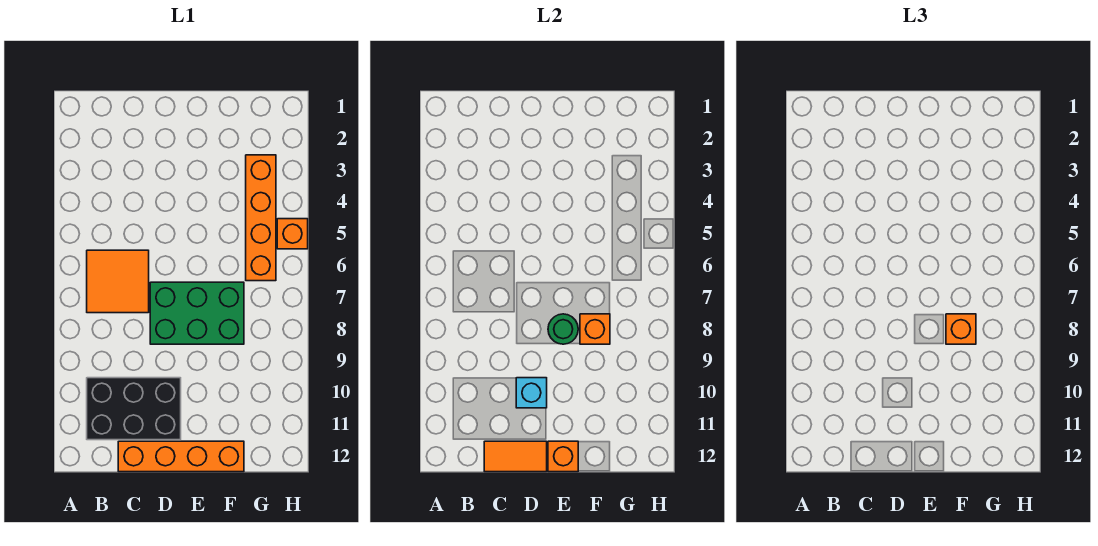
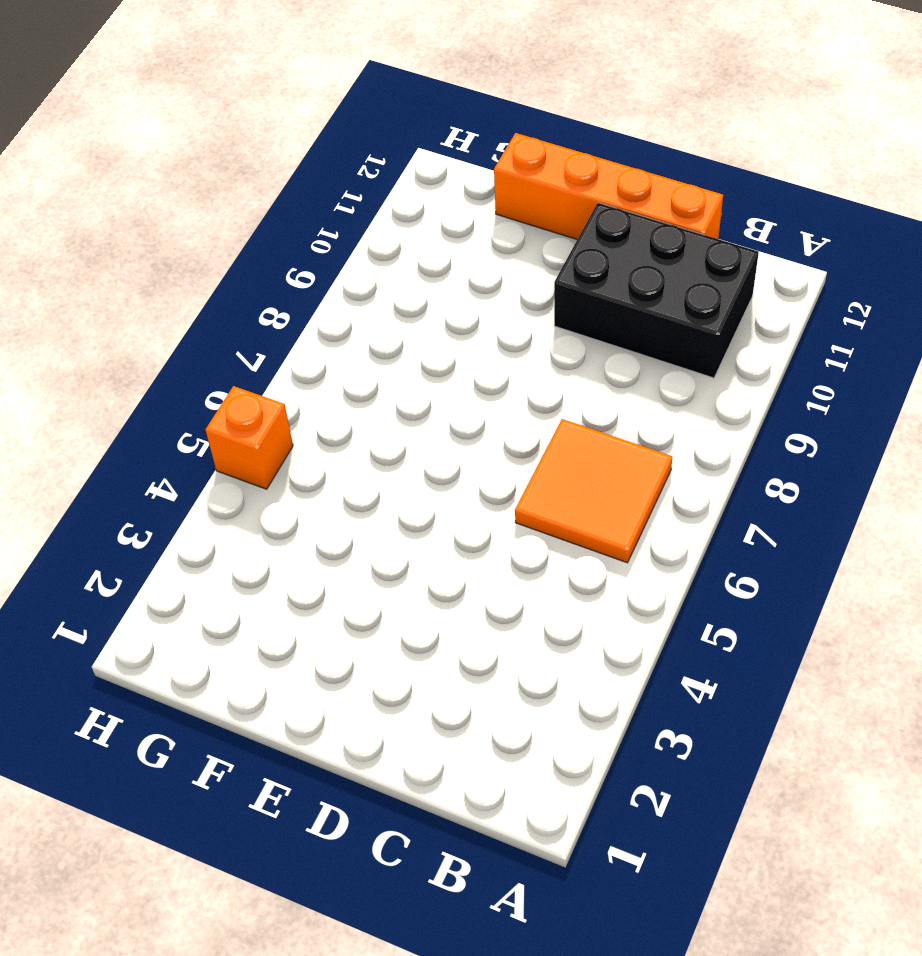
none -> green brick D7:F8 level 1
none -> orange brick G3:G6 level 1
none -> orange tile C12:D12 level 2

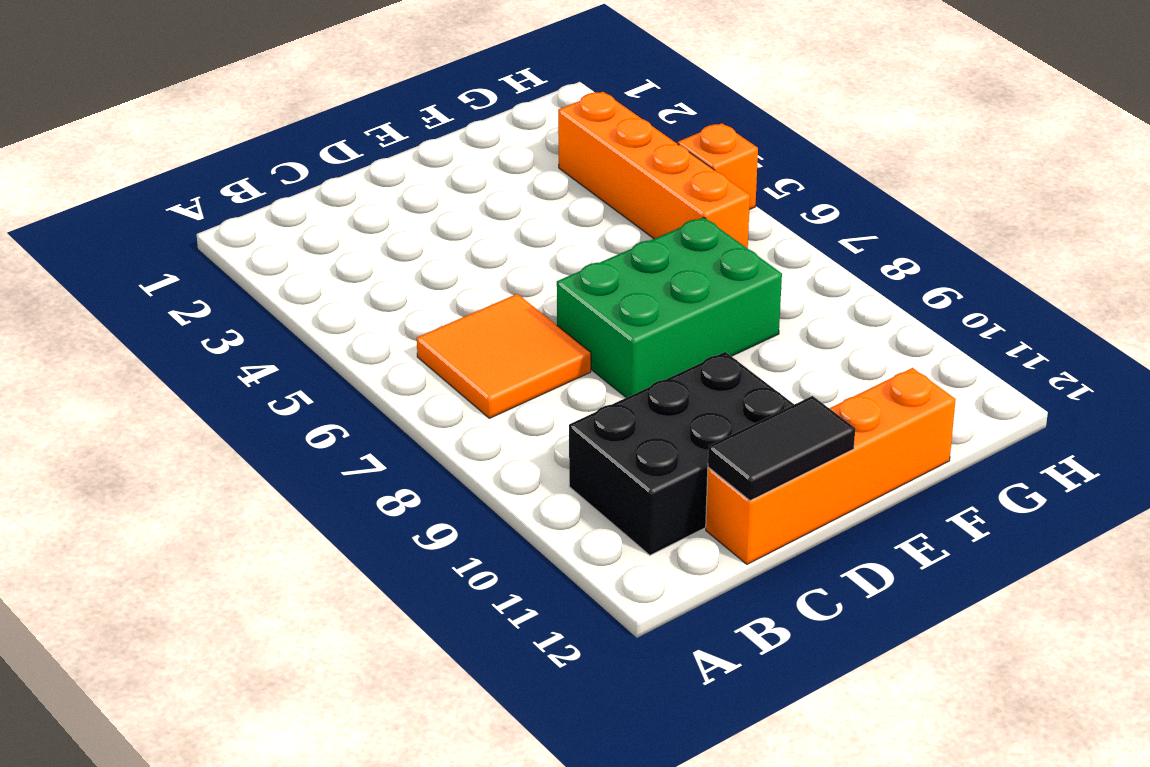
black tile C12:D12 level 2 -> orange tile C12:D12 level 2
none -> cyan brick D10 level 2
none -> green round brick E8 level 2
none -> orange brick E12 level 2

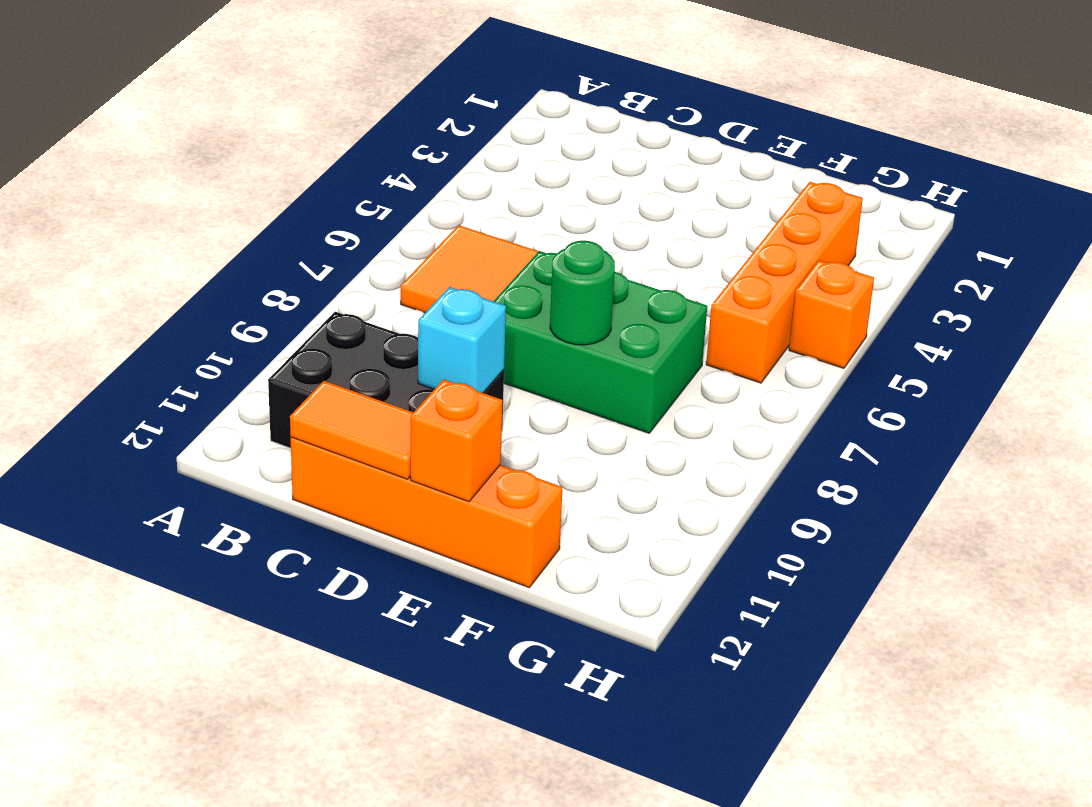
none -> orange brick F8 level 2
none -> orange brick F8 level 3

